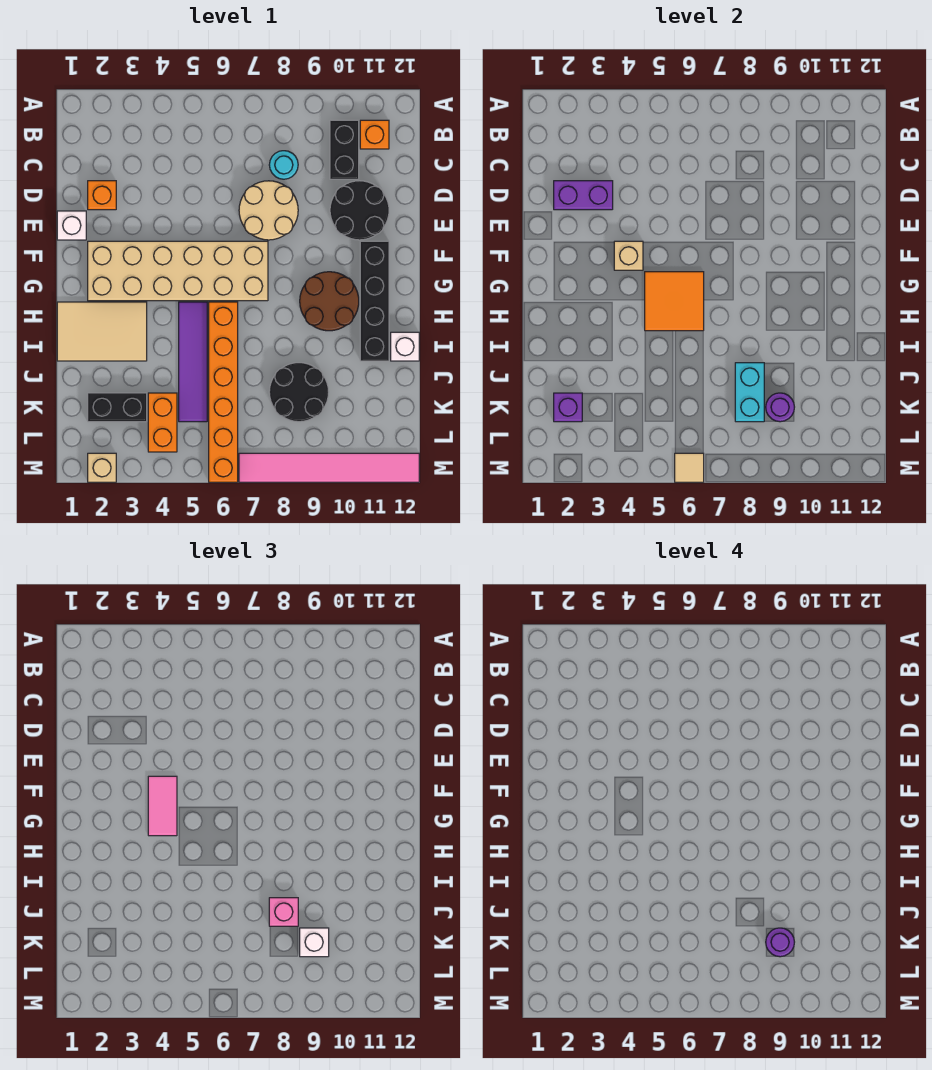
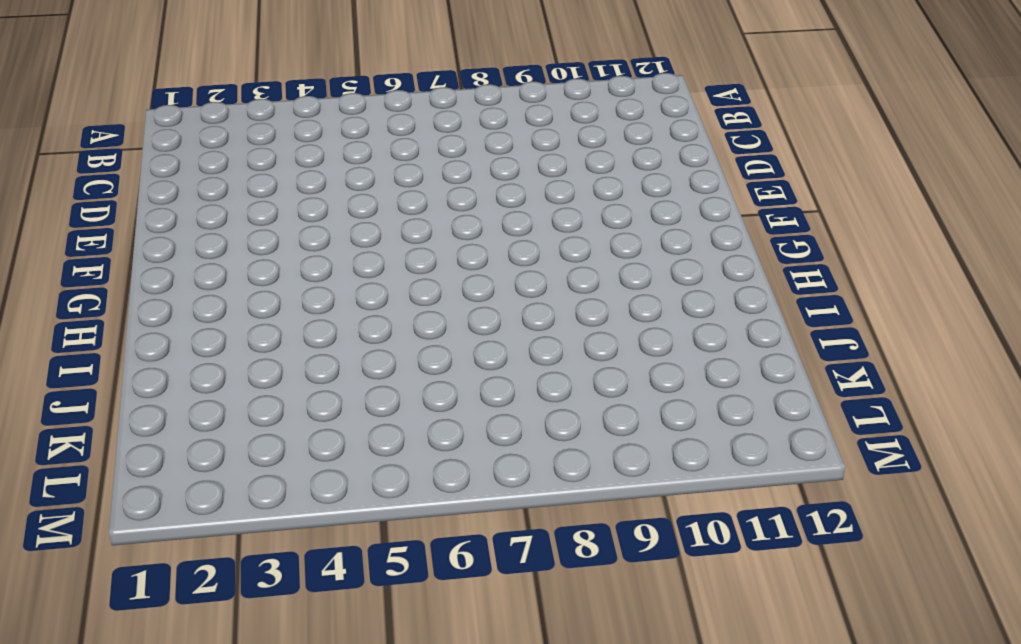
none -> black brick B10:C10 level 1
none -> orange brick B11 level 1
none -> cyan round brick C8 level 1
none -> orange brick D2 level 1

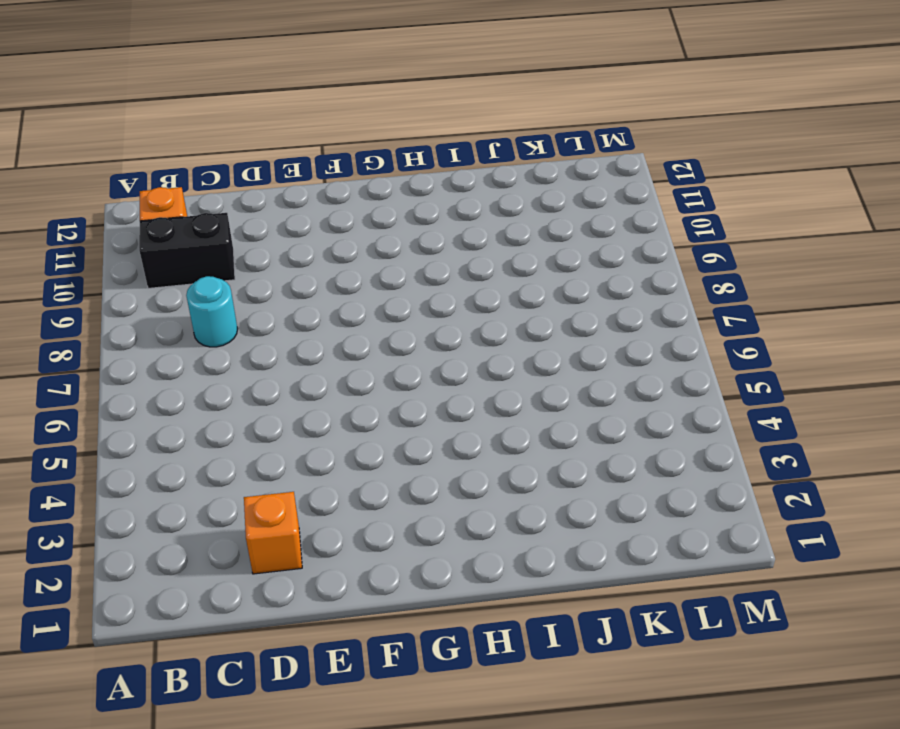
none -> tan round brick D7:E8 level 1
none -> black round brick D10:E11 level 1
none -> white brick E1 level 1
none -> tan brick F2:G7 level 1

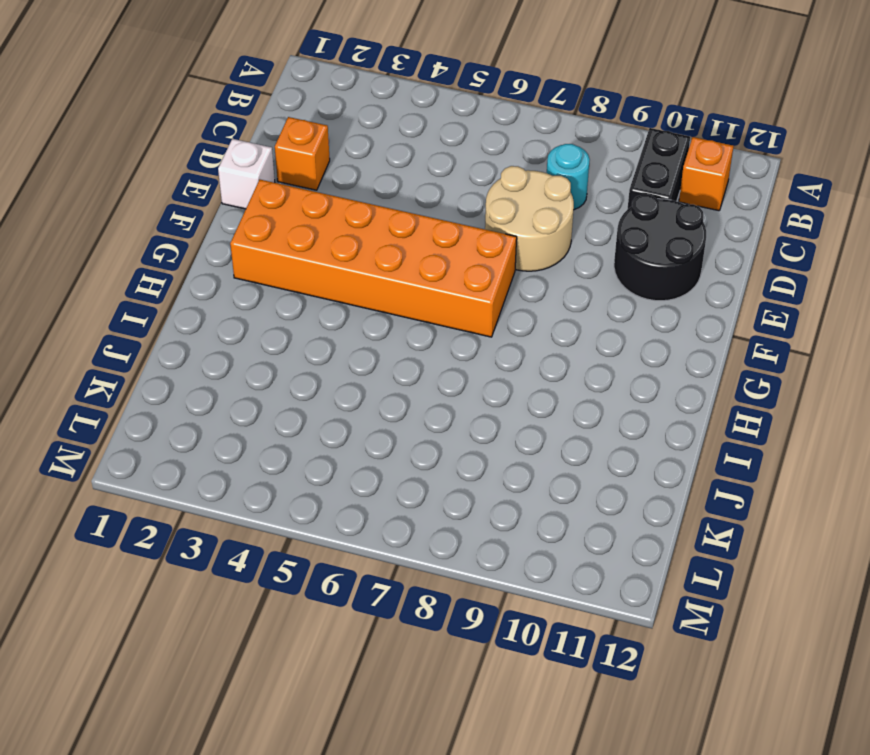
orange brick F2:G7 level 1 -> tan brick F2:G7 level 1
none -> black brick F11:I11 level 1
none -> brown round brick G9:H10 level 1
none -> tan tile H1:I3 level 1
none -> purple tile H5:K5 level 1

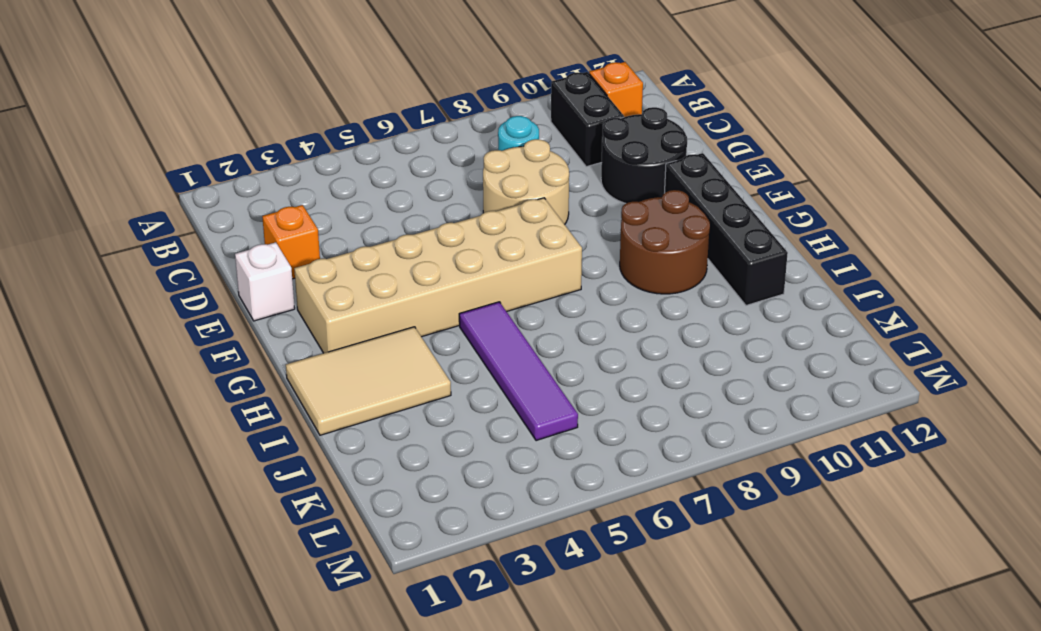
none -> orange brick H6:M6 level 1
none -> white brick I12 level 1
none -> black round brick J8:K9 level 1
none -> black brick K2:K3 level 1

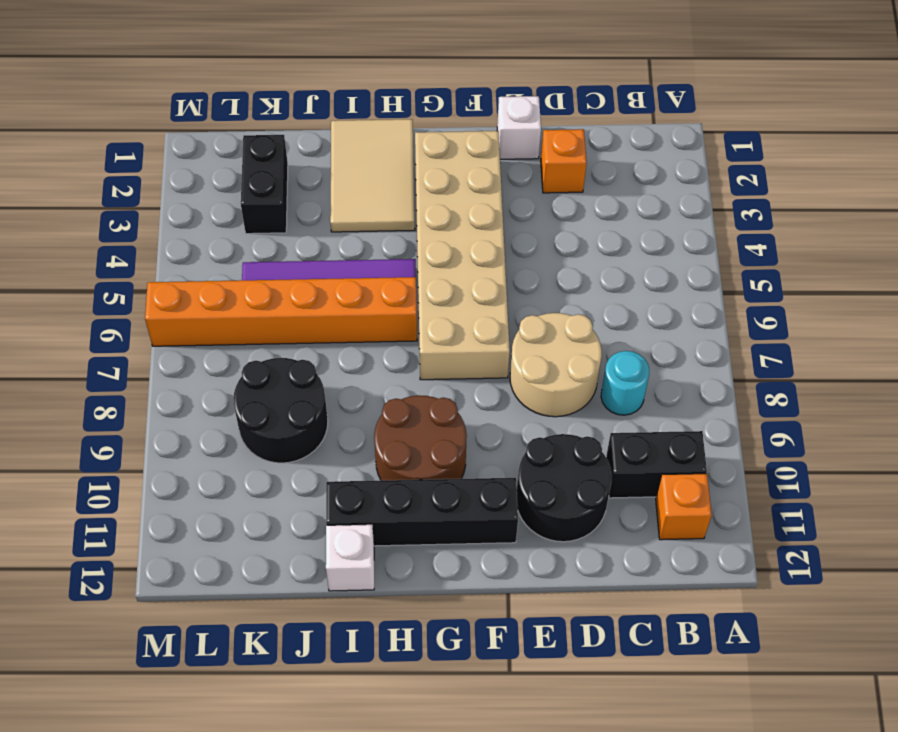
none -> orange brick K4:L4 level 1
none -> tan brick M2 level 1
none -> pink tile M7:M12 level 1
none -> purple brick D2:D3 level 2

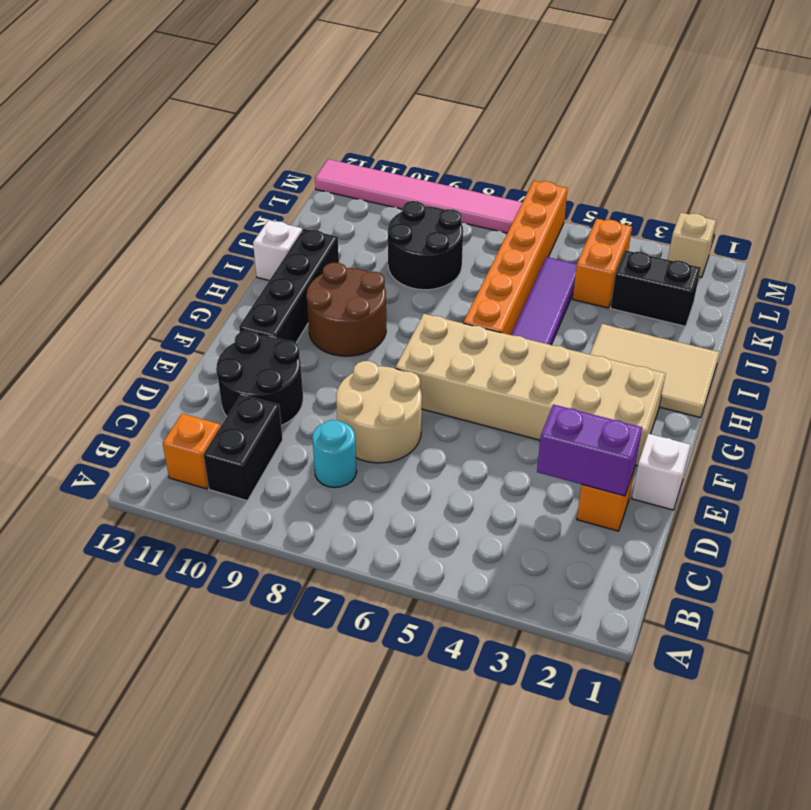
none -> tan brick F4 level 2
none -> orange tile G5:H6 level 2
none -> cyan brick J8:K8 level 2
none -> purple brick K2 level 2

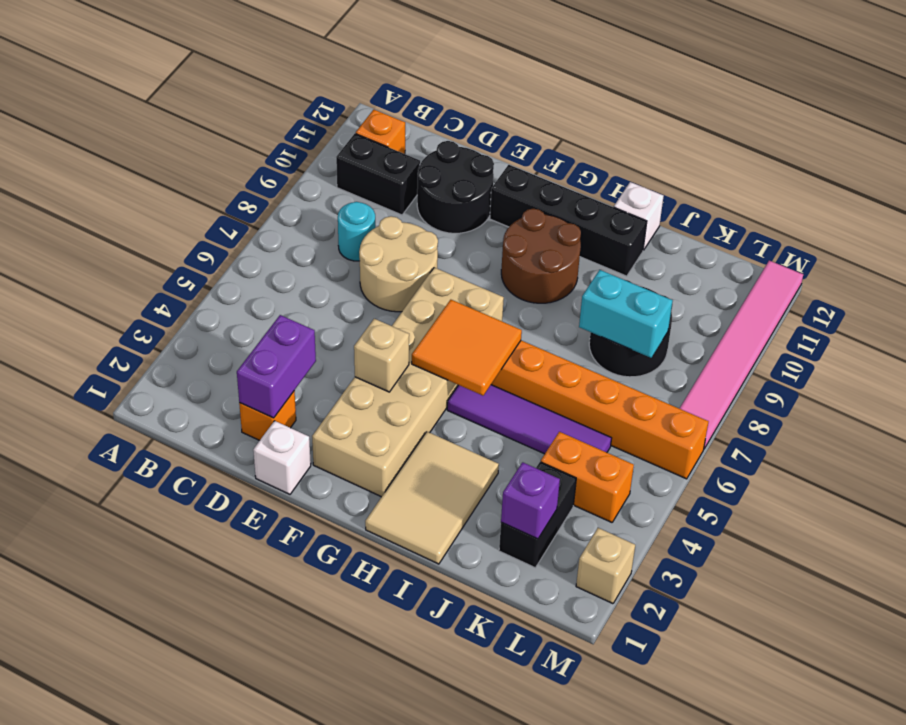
none -> purple round brick K9 level 2
none -> tan tile M6 level 2
none -> pink tile F4:G4 level 3
none -> pink brick J8 level 3

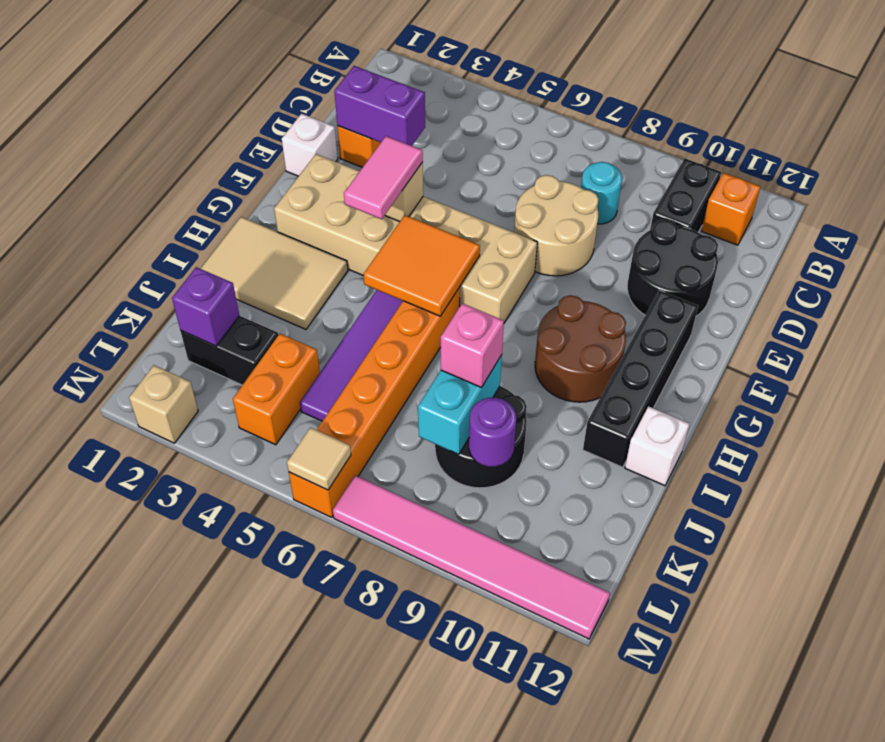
none -> white brick K9 level 3
none -> purple round brick K9 level 4

